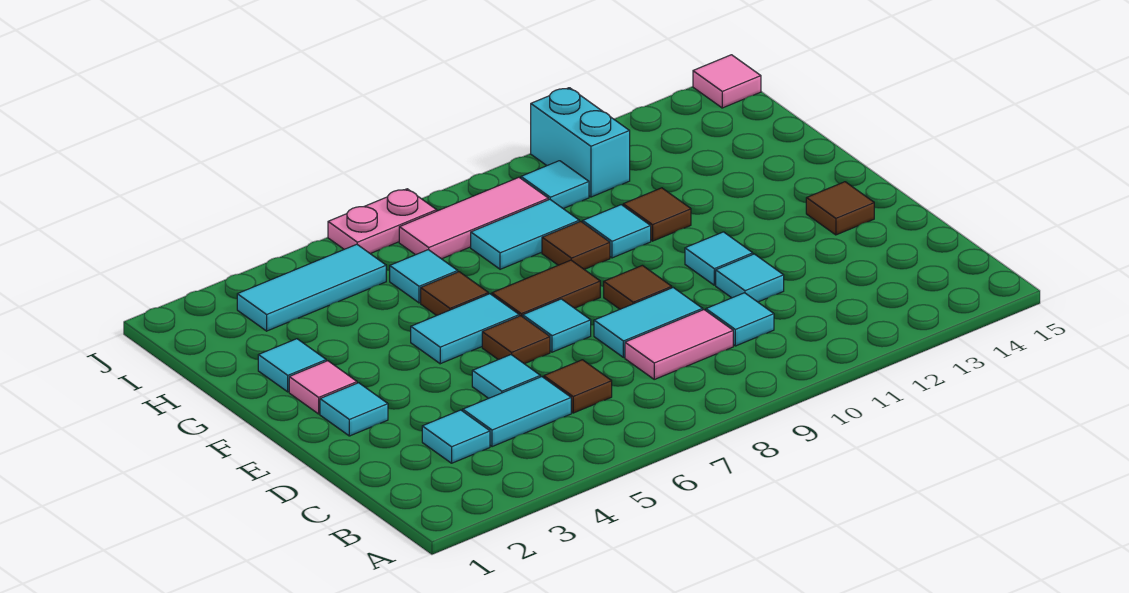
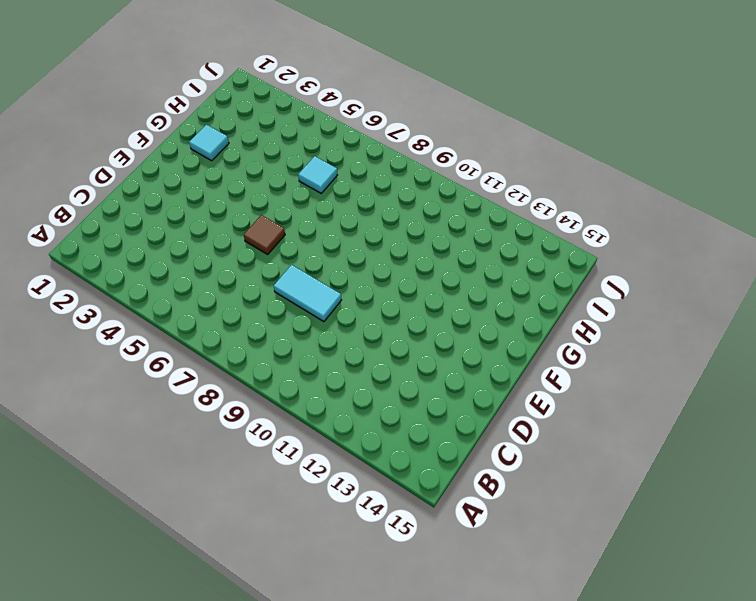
none -> cyan tile C3 level 1
none -> cyan tile C4:C5 level 1
none -> brown tile C6 level 1
none -> pink tile C8:C9 level 1

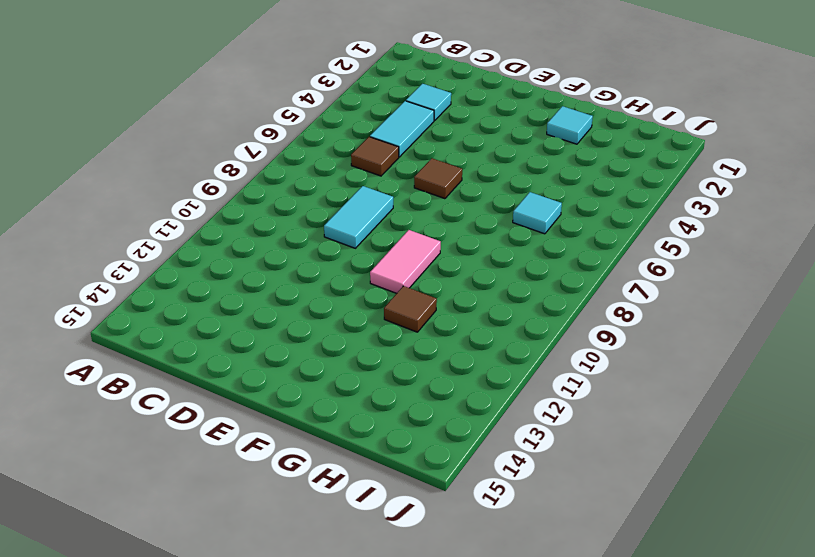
pink tile F9:F10 level 1 -> pink tile C8:C9 level 1
none -> cyan tile C10 level 1
none -> cyan tile D5 level 1
none -> cyan tile D11 level 1
none -> cyan tile E2 level 1

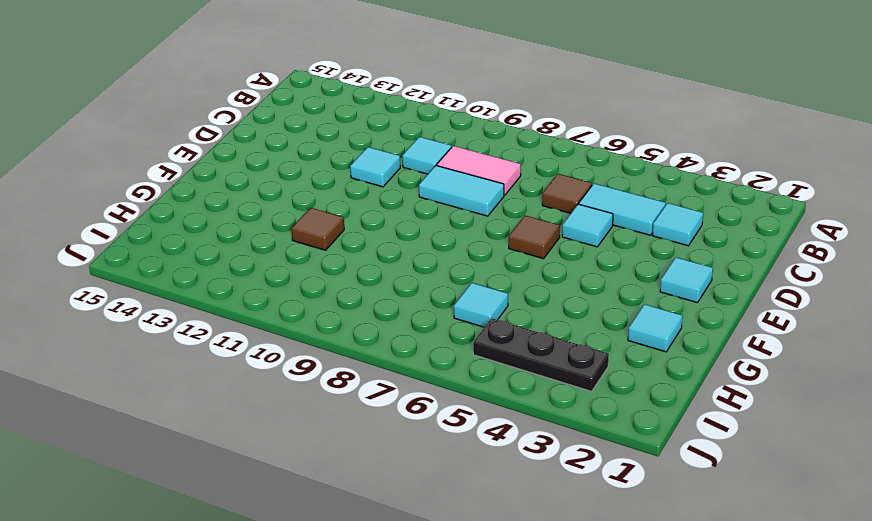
black plate I3:I5 level 1 -> cyan tile I3:I5 level 1
none -> cyan tile E7 level 1
none -> brown tile E9 level 1
none -> cyan tile E11 level 1
none -> brown tile E14 level 1

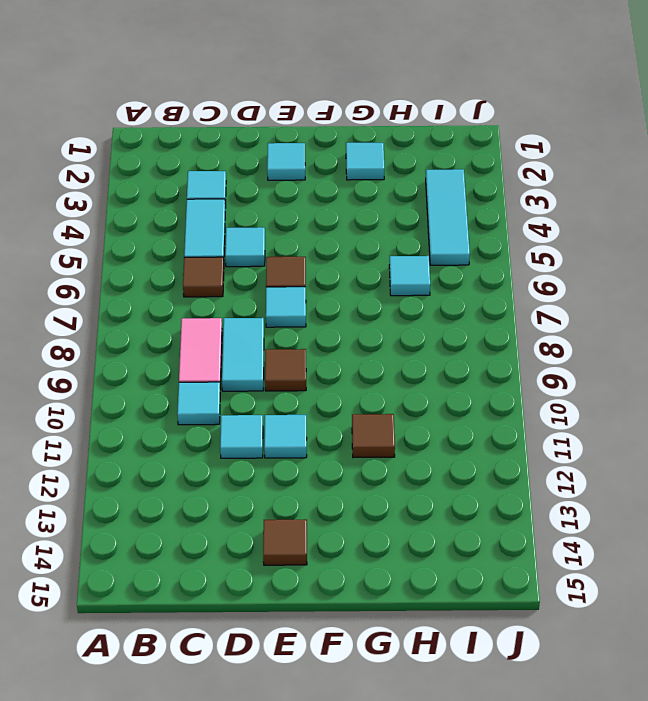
none -> pink tile F2 level 1
none -> cyan tile F5:F6 level 1
none -> brown tile F7:F8 level 1
none -> brown tile G6 level 1

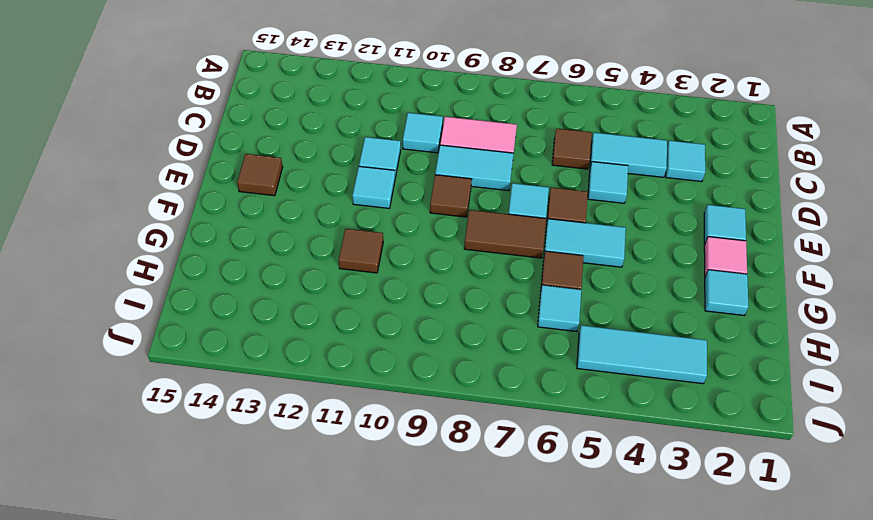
none -> brown tile G9 level 1
none -> cyan tile G10 level 1
none -> cyan tile H8:H9 level 1
none -> pink tile I7:I9 level 1

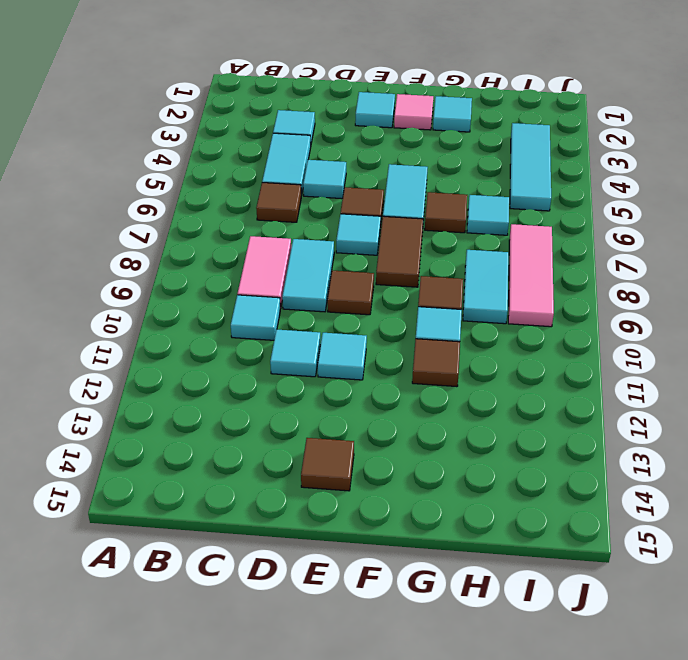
none -> cyan tile I10 level 1
none -> cyan brick I11:J11 level 1
none -> pink plate J6:J7 level 1
none -> pink tile J15 level 1

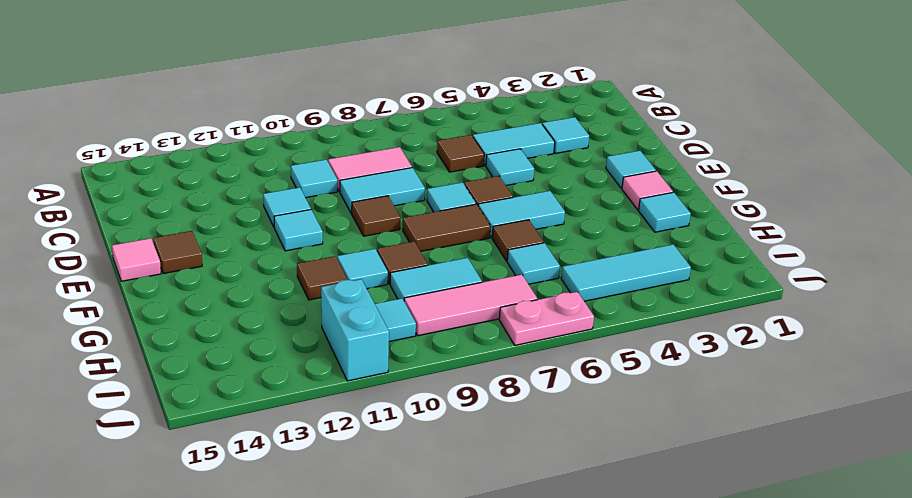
pink tile E15 level 1 -> pink tile J15 level 1

